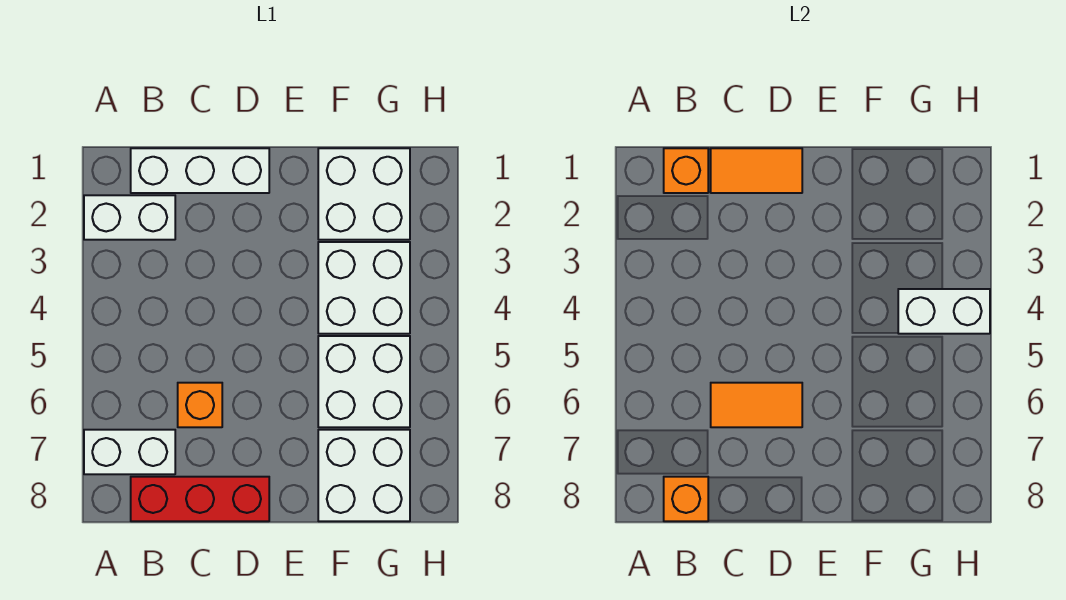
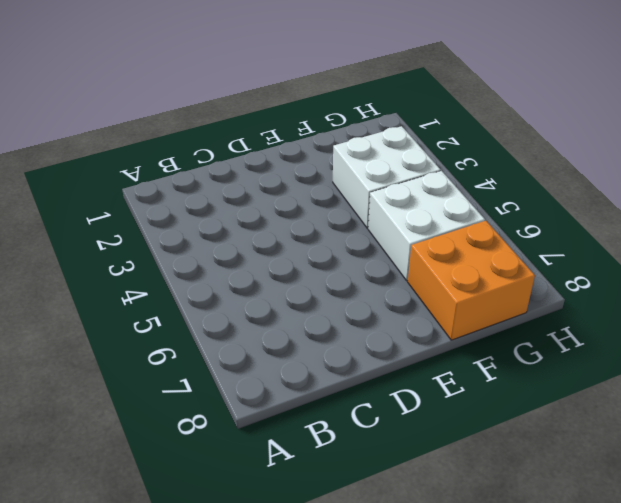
orange brick F7:G8 level 1 -> white brick F7:G8 level 1
none -> white brick A2:B2 level 1
none -> white brick A7:B7 level 1
none -> white brick B1:D1 level 1

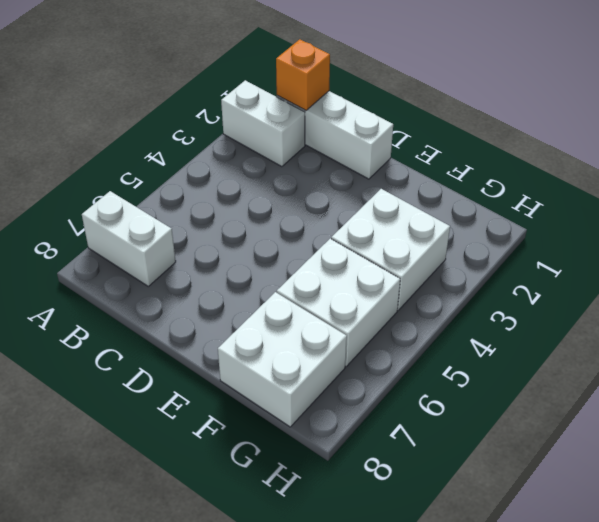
none -> red brick B8:D8 level 1
none -> orange brick C6 level 1
none -> white brick F1:G2 level 1

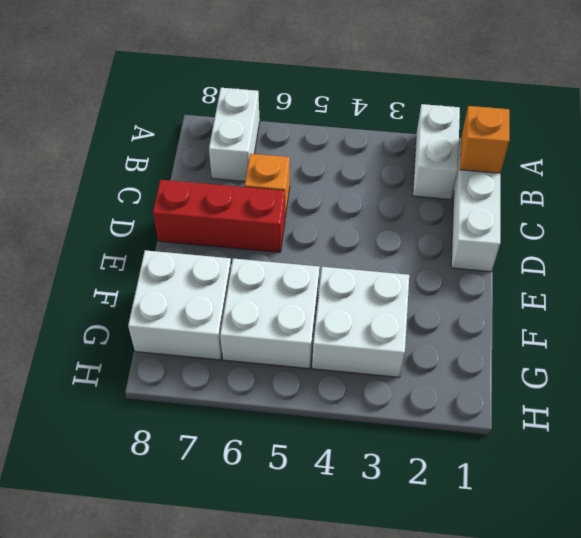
red brick D6:D8 level 1 -> red brick B8:D8 level 1
none -> white brick F1:G2 level 1
none -> orange brick B8 level 2
none -> orange tile C1:D1 level 2

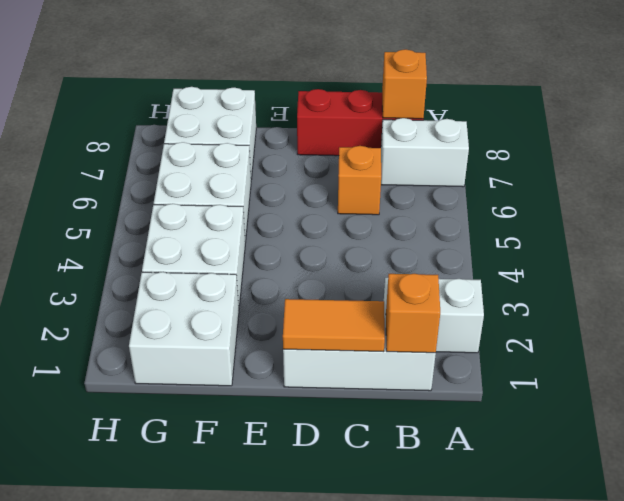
none -> orange tile C6:D6 level 2
none -> white brick G4:H4 level 2

